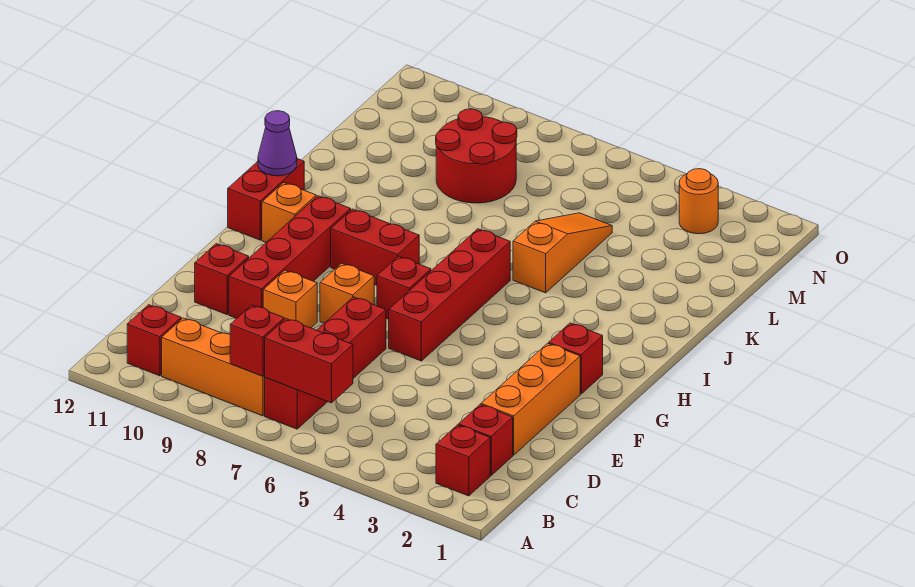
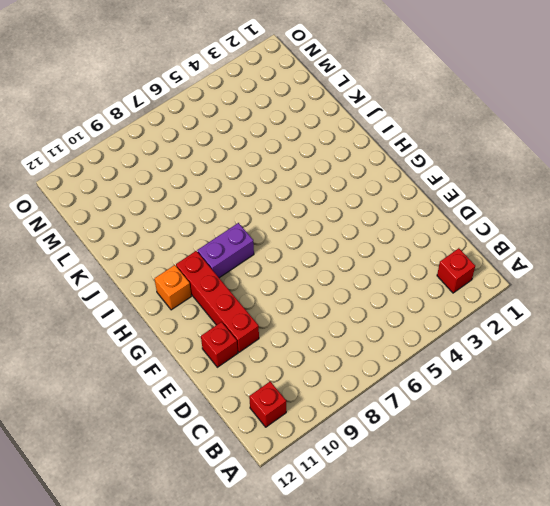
purple brick H8:H9 level 1 -> red brick H8:H9 level 1
none -> red brick B7:E7 level 1
none -> orange brick B8:B10 level 1
none -> red brick C2 level 1

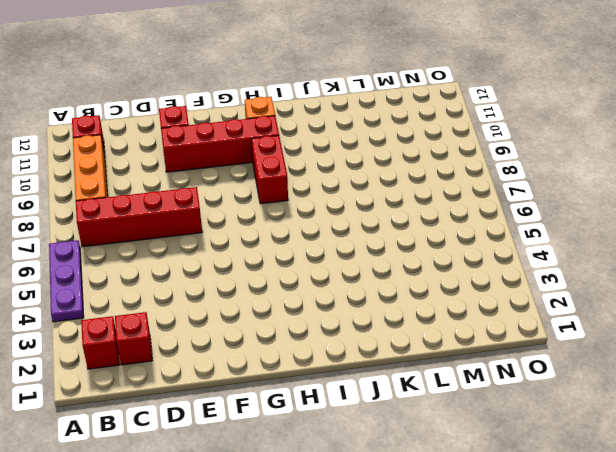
purple plate A4:A6 level 1 -> none
none -> orange brick D2:F2 level 1
none -> orange brick E9 level 1
none -> red brick F6:I6 level 1

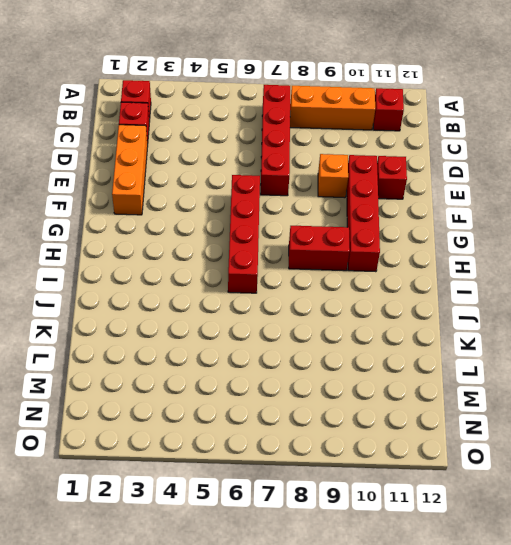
none -> orange brick F8 level 1
none -> red brick G2 level 1
none -> red brick G7 level 1

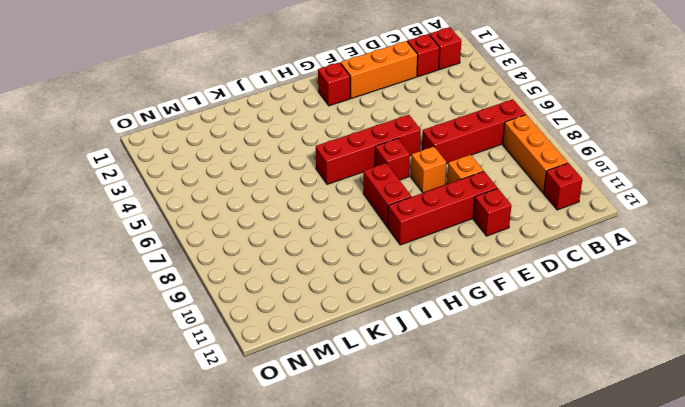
none -> orange brick H11 level 1
none -> red brick H12:I12 level 1
none -> orange slope J5:L5 level 1 top J

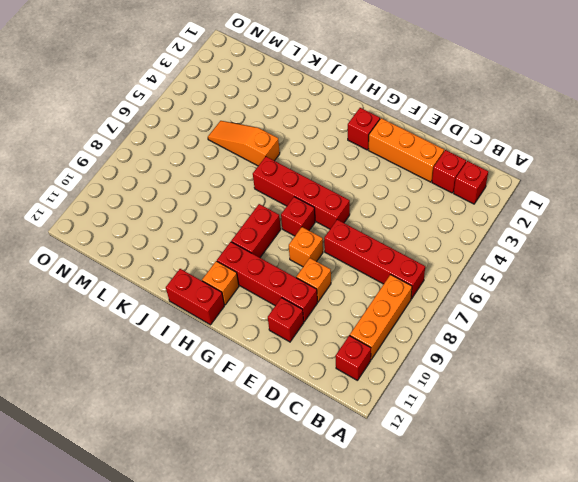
none -> red round brick L8:M9 level 1
none -> orange round brick N3 level 1
none -> red brick B6:B7 level 2

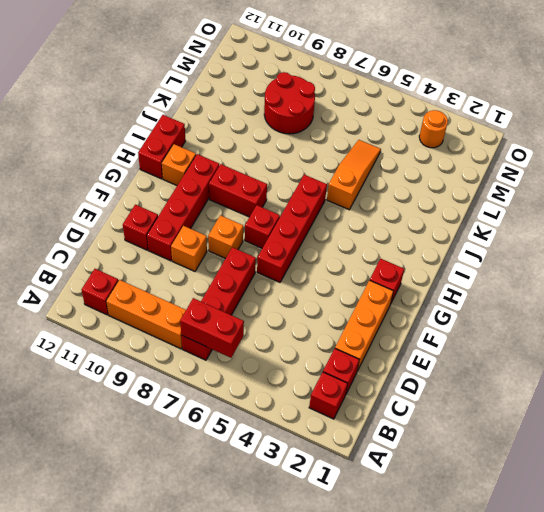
none -> red brick B8 level 2
none -> purple cone I12 level 2

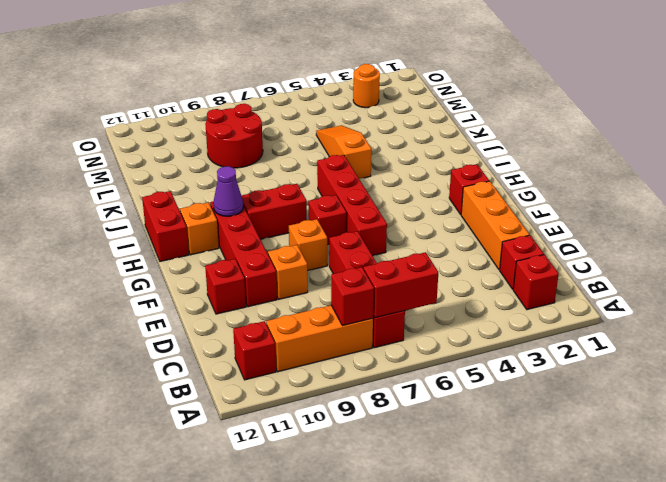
purple cone H10 level 2 -> purple cone I12 level 2

